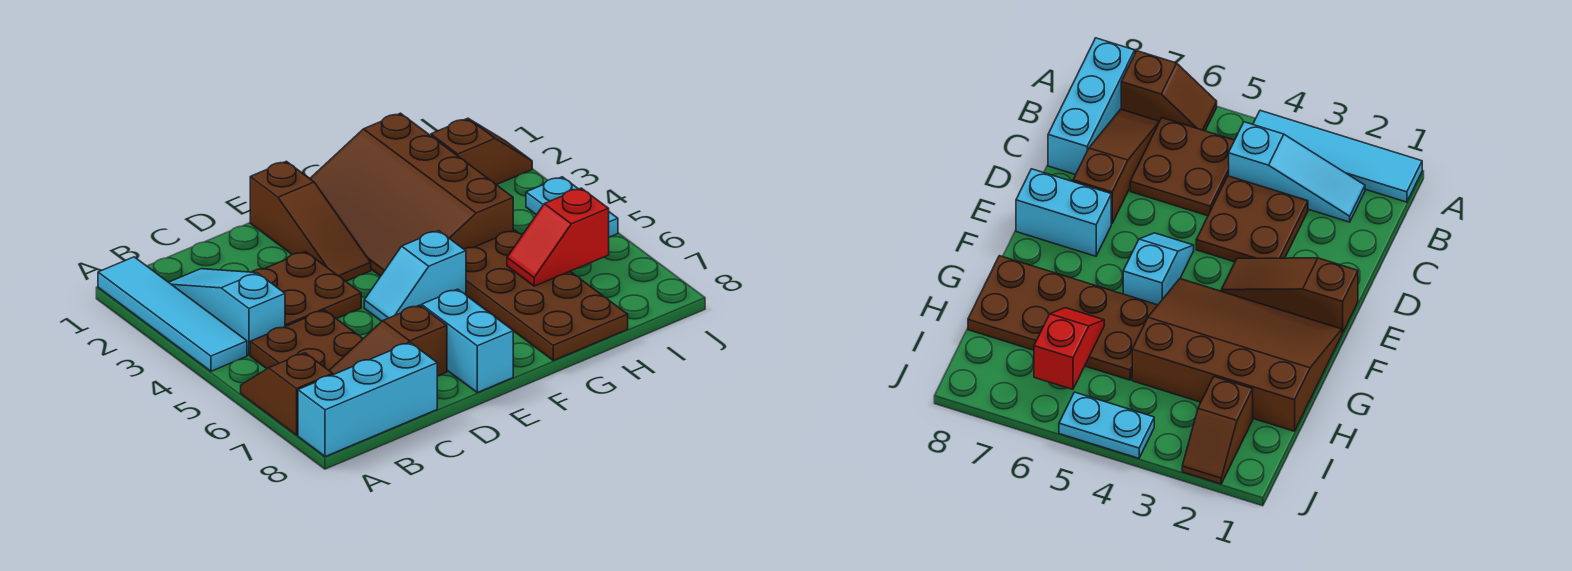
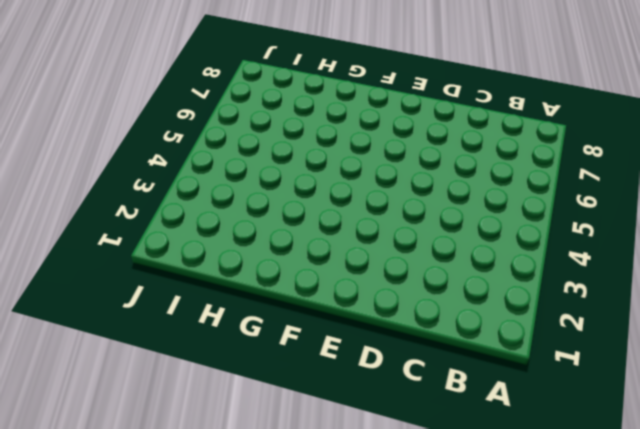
none -> cyan tile A1:A4 level 1
none -> brown slope A6:A7 level 1 top 7
none -> cyan brick A8:C8 level 1

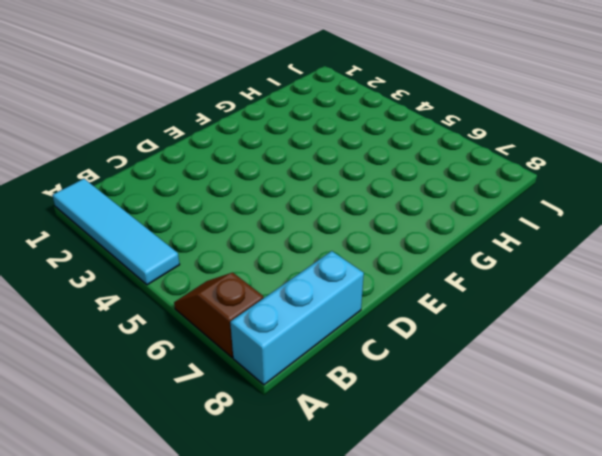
none -> cyan slope B2:B4 level 1 top 4
none -> brown plate B5:C6 level 1
none -> brown slope B7:D7 level 1 top D

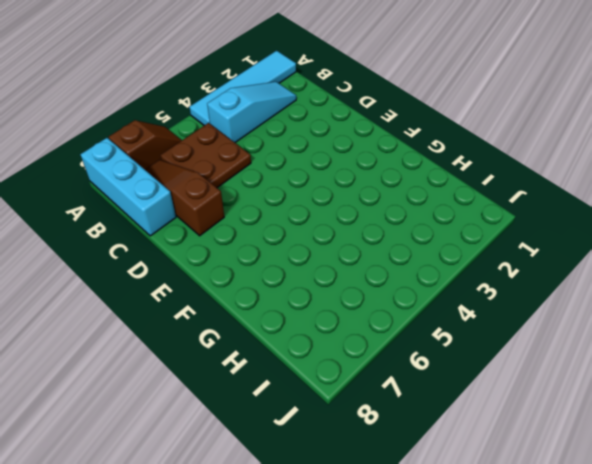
none -> brown plate C3:D4 level 1
none -> brown slope E1:E3 level 1 top 1
none -> cyan slope E5:F5 level 1 top F

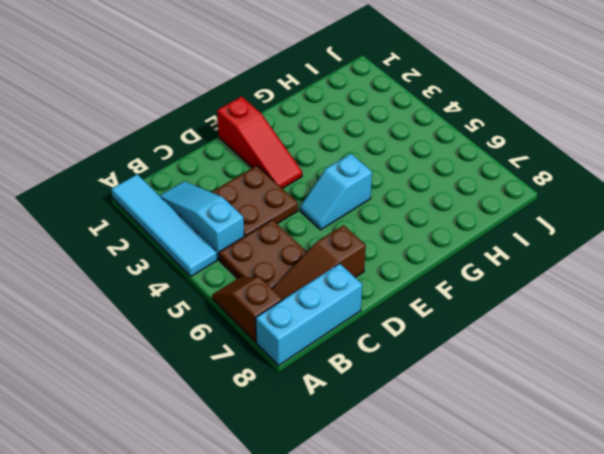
red slope E1:E3 level 1 top 1 -> brown slope E1:E3 level 1 top 1
none -> cyan brick E7:E8 level 1
none -> brown slope F1:H4 level 1 top H
none -> brown plate G5:H8 level 1

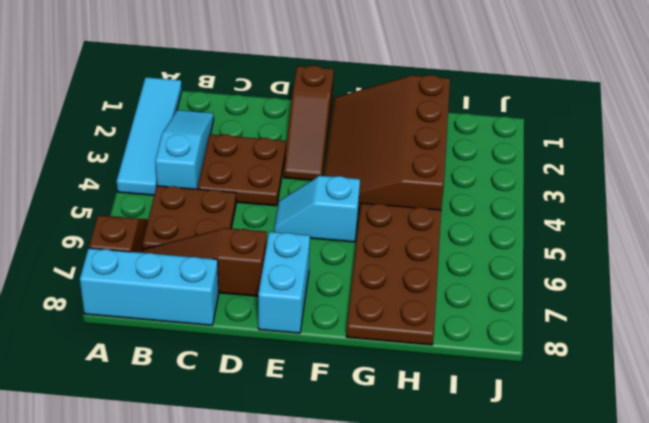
none -> brown slope I2:J2 level 1 top I
none -> cyan plate J4:J5 level 1
none -> red slope H6:I6 level 2 top I

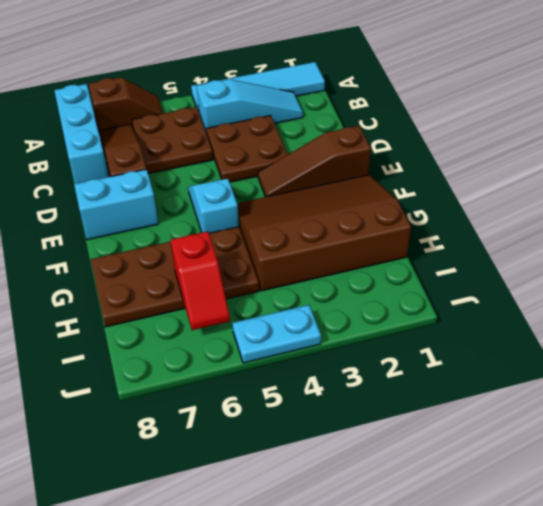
red slope H6:I6 level 2 top H -> red slope H6:I6 level 2 top I
none -> brown slope I2:J2 level 1 top I

